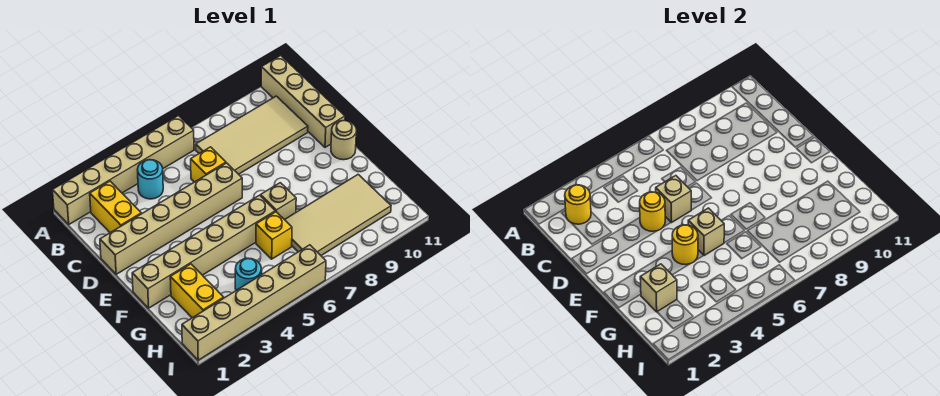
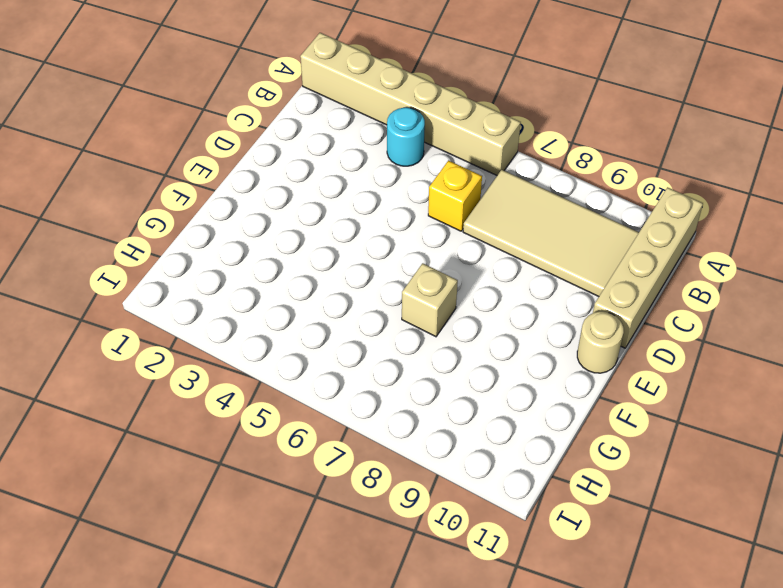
none -> yellow brick B2:C2 level 1
none -> tan brick D1:D6 level 1
none -> tan brick F1:F6 level 1

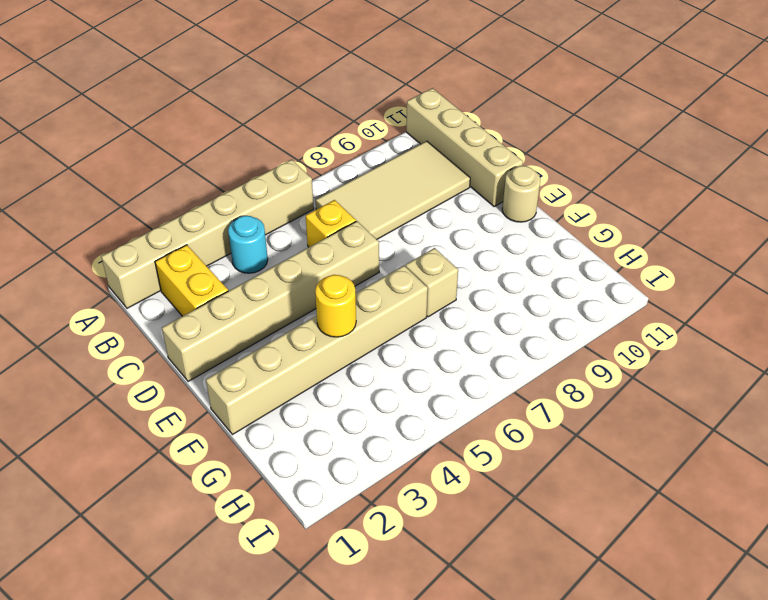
none -> yellow brick G2:H2 level 1
none -> yellow brick G6 level 1
none -> tan tile G7:H10 level 1

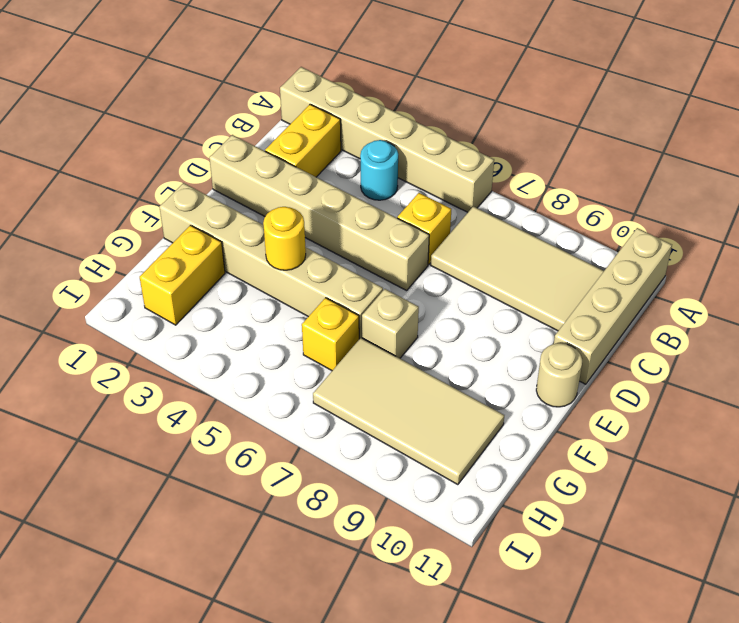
none -> cyan round brick H4 level 1
none -> tan brick I1:I6 level 1
none -> yellow round brick B2 level 2

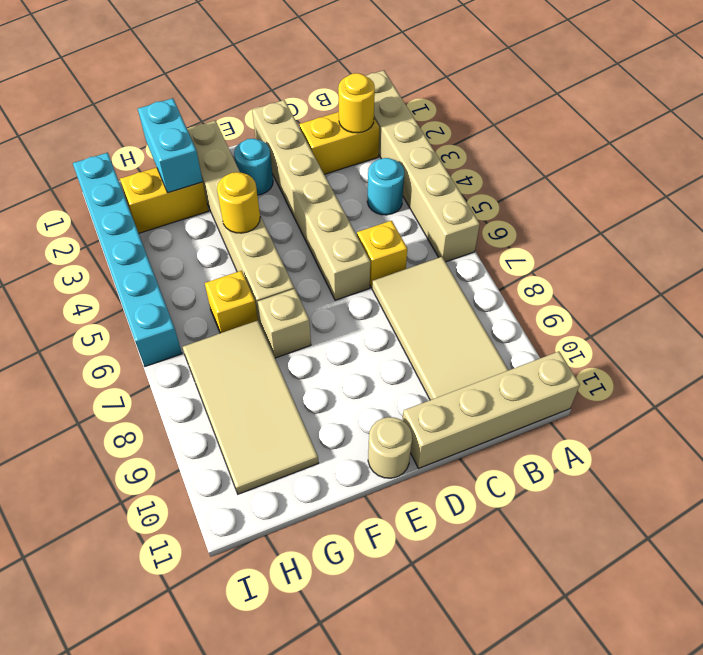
cyan round brick E2 level 1 -> cyan round brick H4 level 1
cyan brick G1:G2 level 2 -> tan brick G2 level 2
cyan brick I1:I6 level 1 -> tan brick I1:I6 level 1
none -> yellow round brick D4 level 2
none -> tan brick D5 level 2
none -> tan brick F5 level 2

